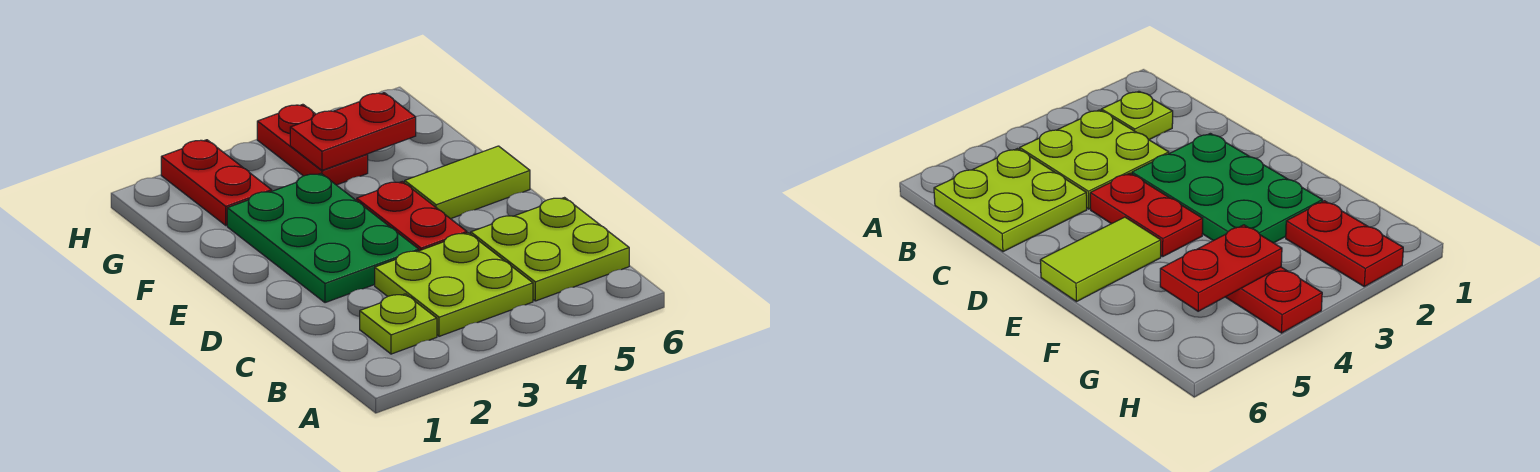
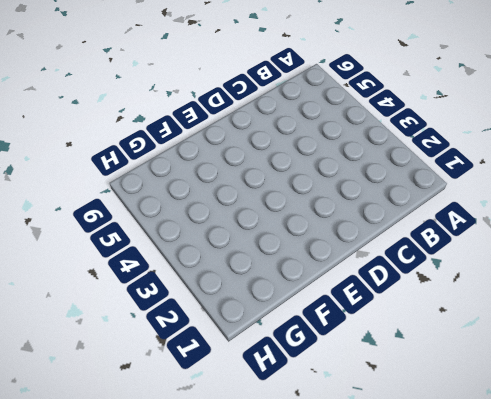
none -> lime plate B2 level 1
none -> lime plate B3:C4 level 1

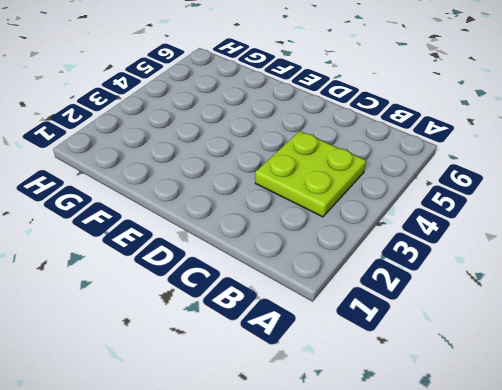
none -> lime plate B2 level 1
none -> lime plate B5:C6 level 1

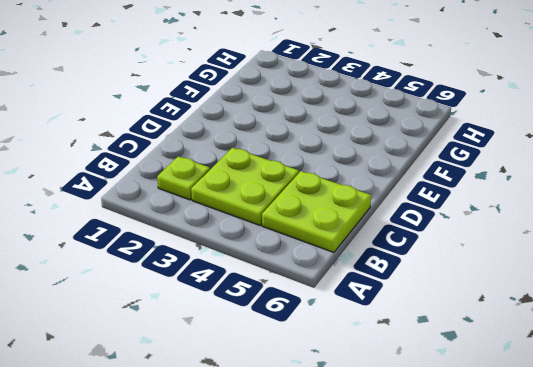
none -> green plate D2:F3 level 1
none -> red plate D4:E4 level 1

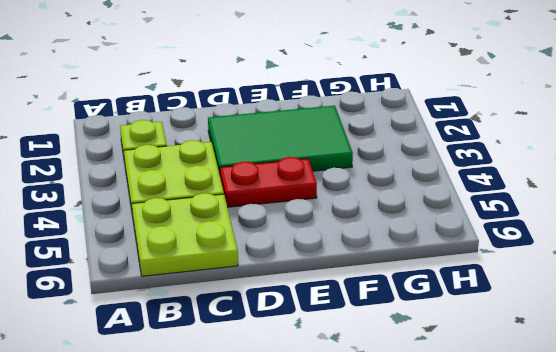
green tile D2:F3 level 1 -> green plate D2:F3 level 1
none -> lime tile E5:E6 level 1
none -> red plate G2:H2 level 1

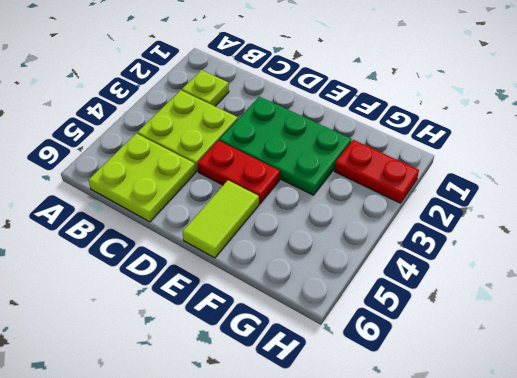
none -> red plate G4:H4 level 1
none -> red plate G4:G5 level 2

